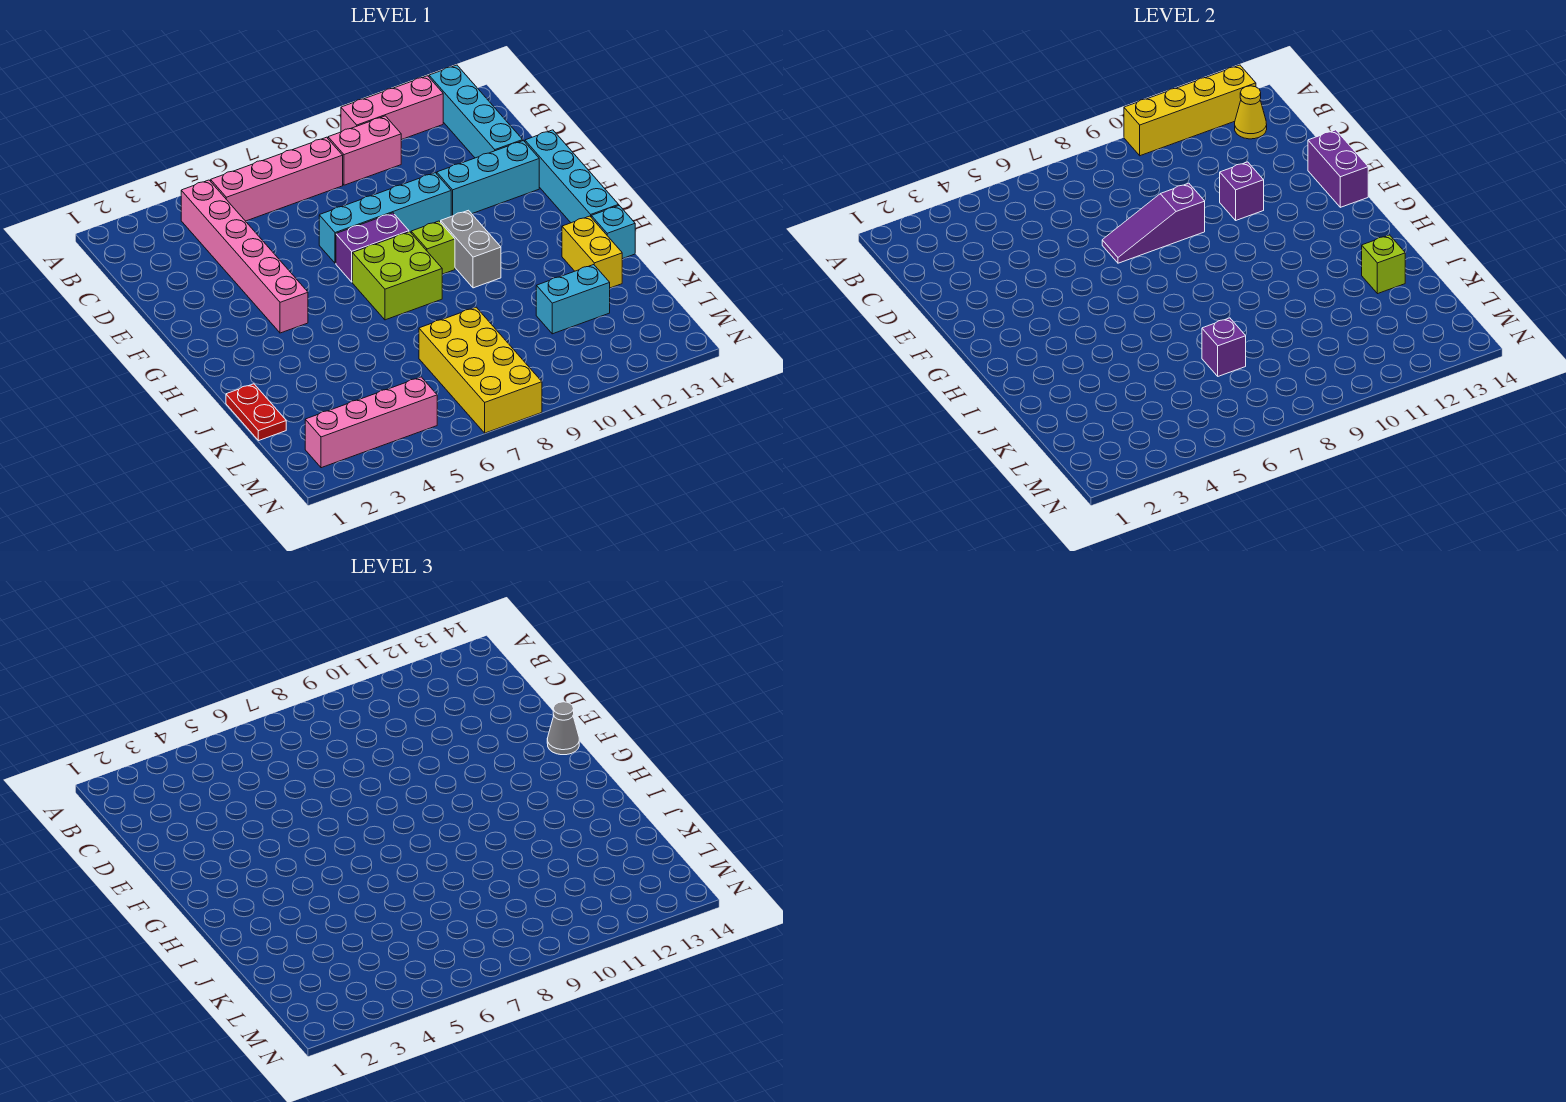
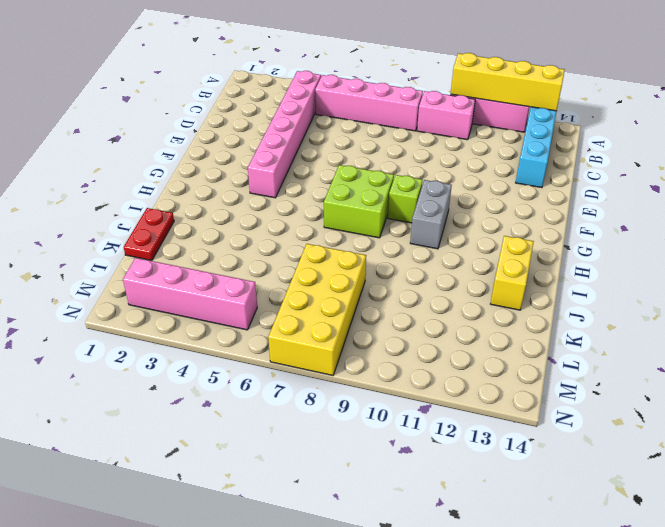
none -> cyan brick E7:E10 level 1
none -> cyan brick E11:E13 level 1
none -> cyan brick E14:H14 level 1

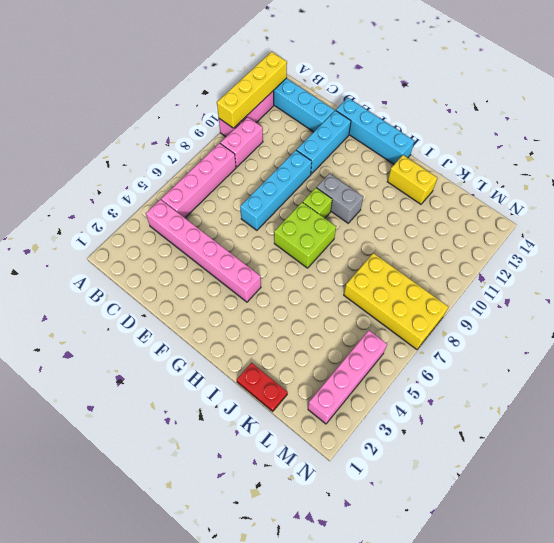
none -> purple brick F7:F8 level 1
none -> cyan brick I14 level 1
none -> cyan brick K11:K12 level 1

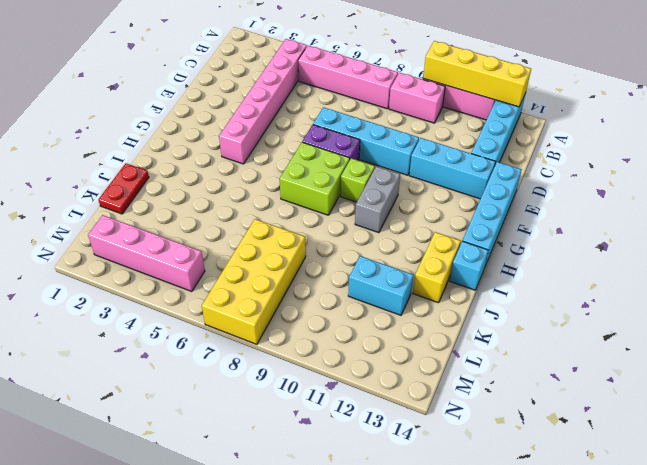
none -> yellow cone B13 level 2
none -> purple slope E7:E9 level 2 top 9
none -> purple brick E11 level 2

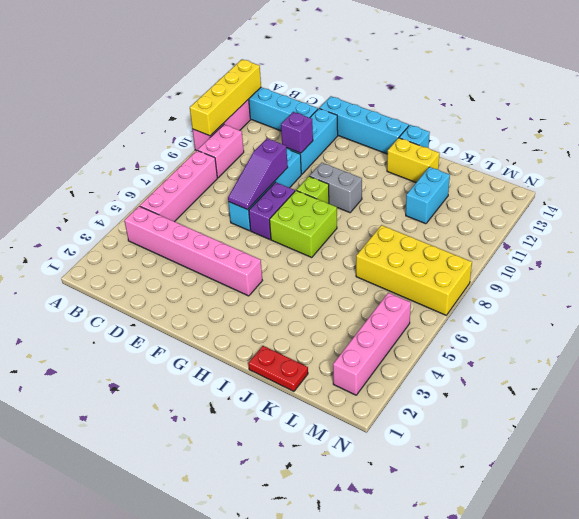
none -> yellow cone B13 level 2
none -> purple brick E14:F14 level 2
none -> lime brick J13 level 2

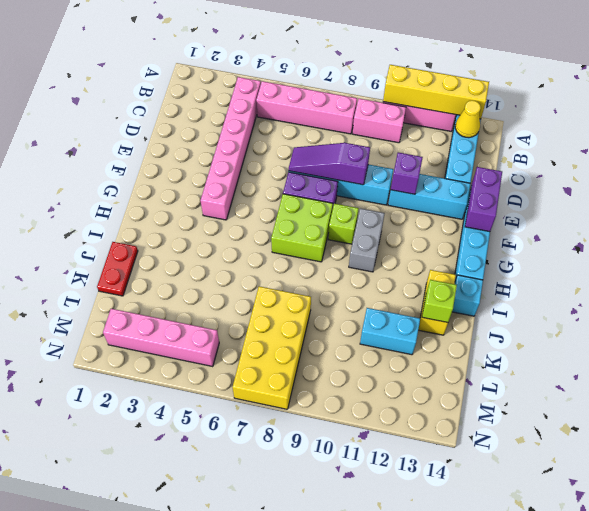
none -> purple brick K7 level 2
none -> grey cone F14 level 3

